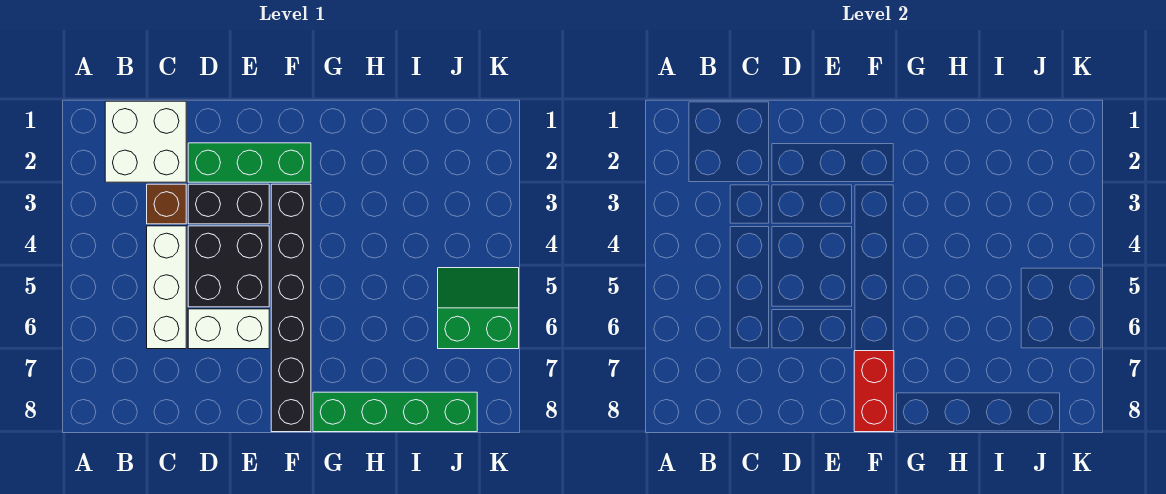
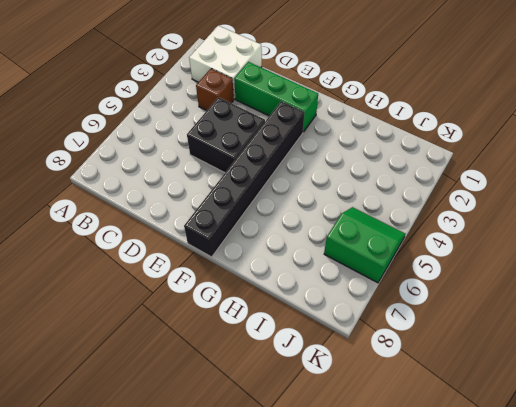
none -> white brick C4:C6 level 1
none -> black brick D3:E3 level 1

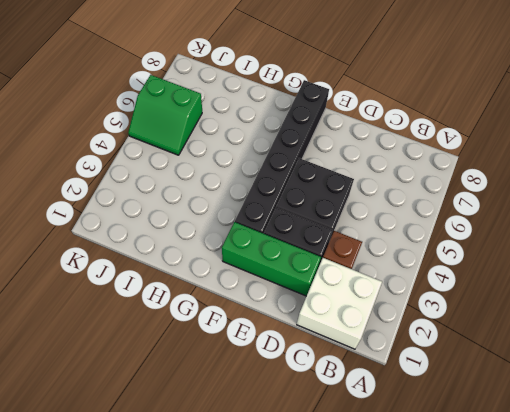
none -> white brick C4:C6 level 1
none -> white brick D6:E6 level 1

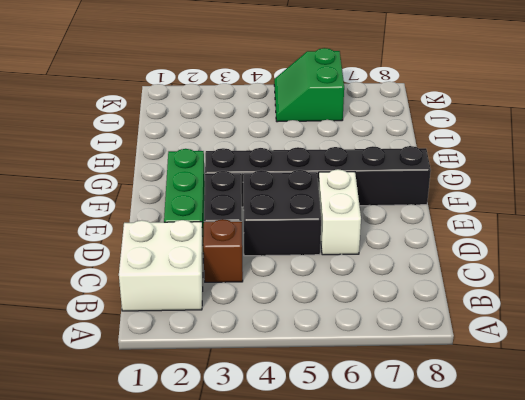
none -> white brick C4:C6 level 1
none -> green brick G8:J8 level 1

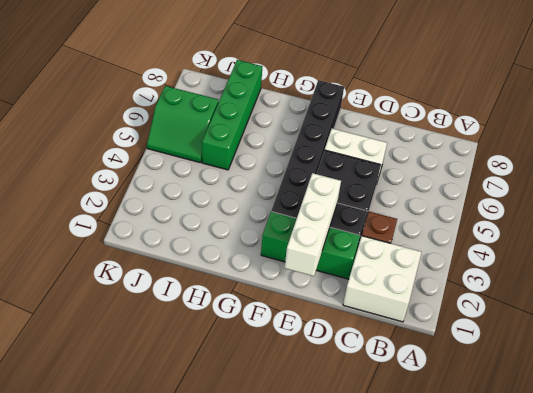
white brick E1:E3 level 2 -> white brick C4:C6 level 1
green brick I5:I8 level 1 -> green brick G8:J8 level 1
none -> red brick F7:F8 level 2

